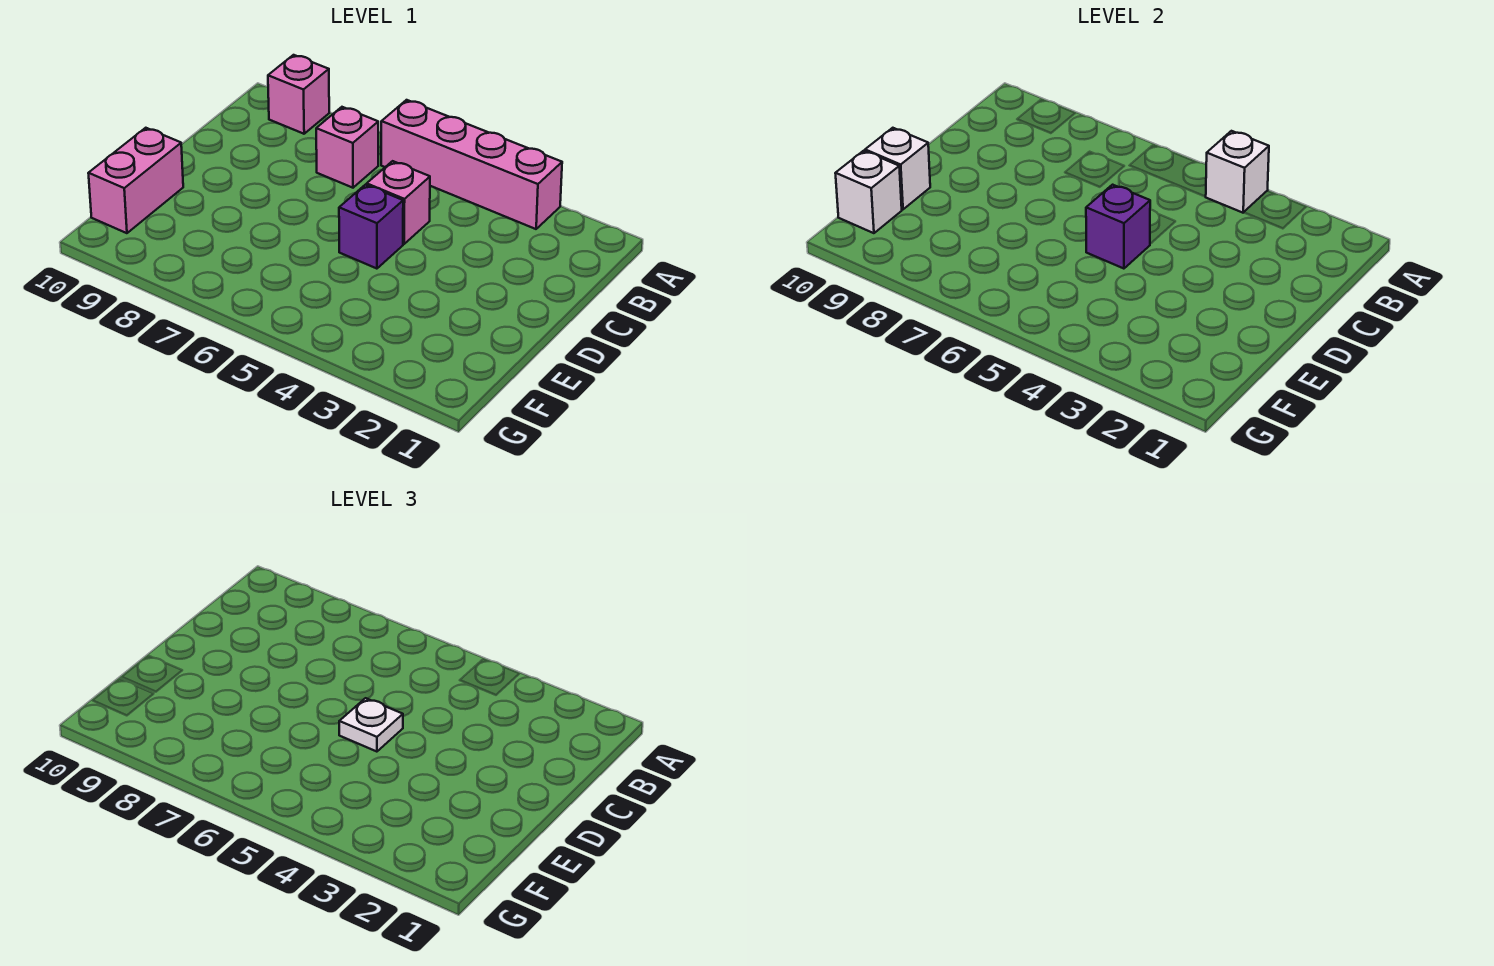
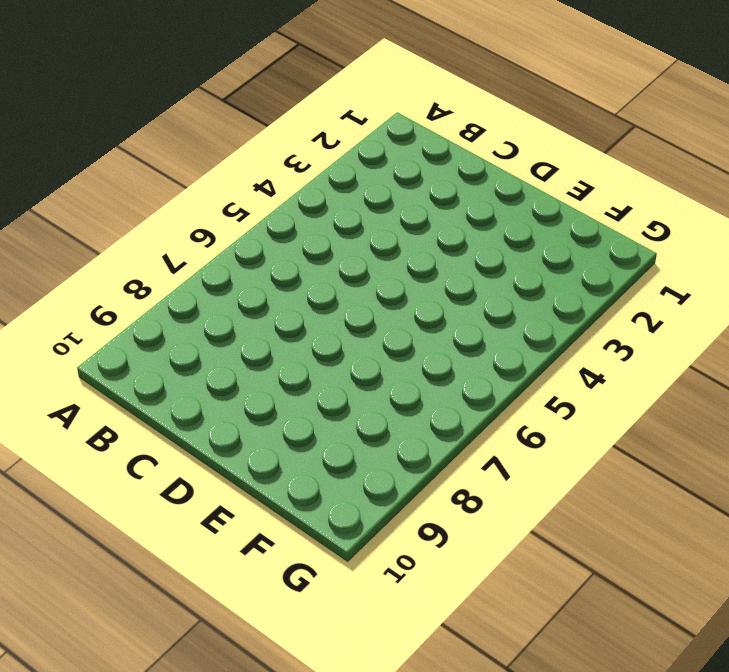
none -> pink brick A3:A6 level 1
none -> pink brick A9 level 1

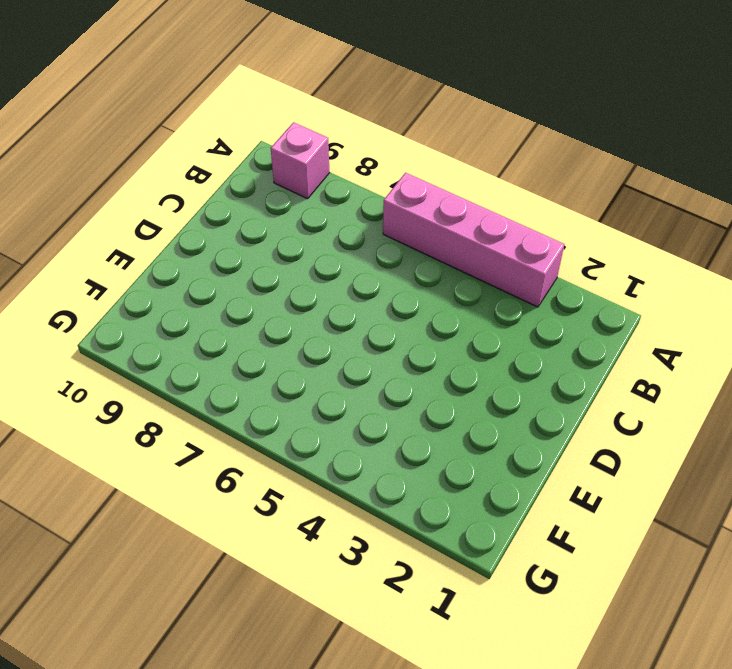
none -> pink brick B7 level 1
none -> pink brick C5 level 1

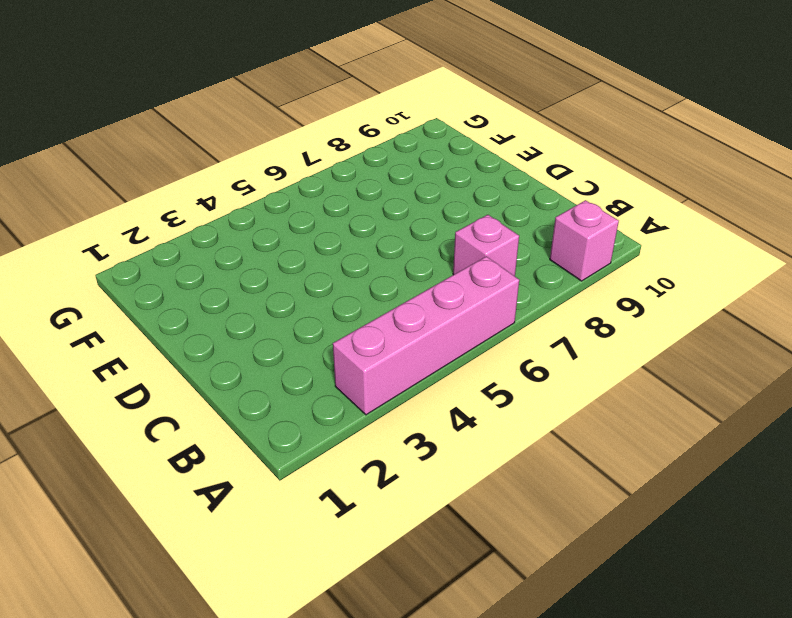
none -> pink brick C5 level 1
none -> purple brick D5 level 1

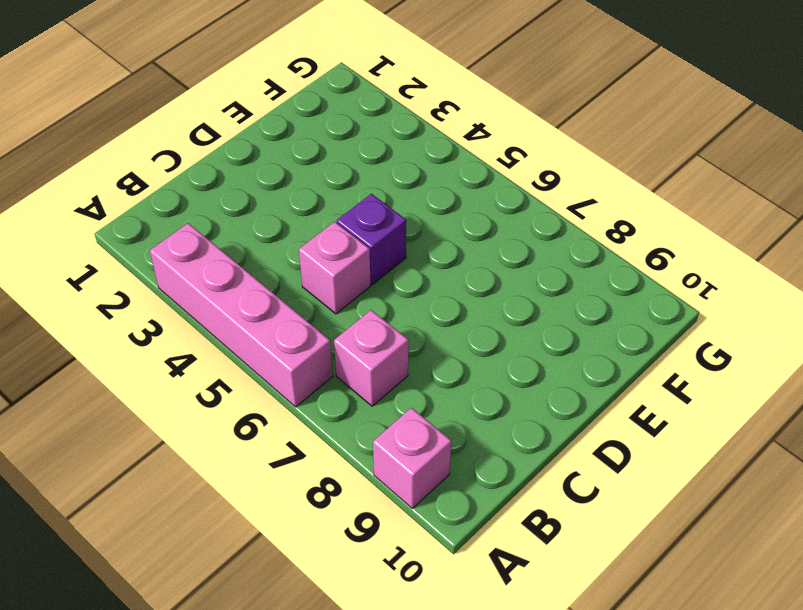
none -> pink brick E10:F10 level 1
none -> white brick A4 level 2

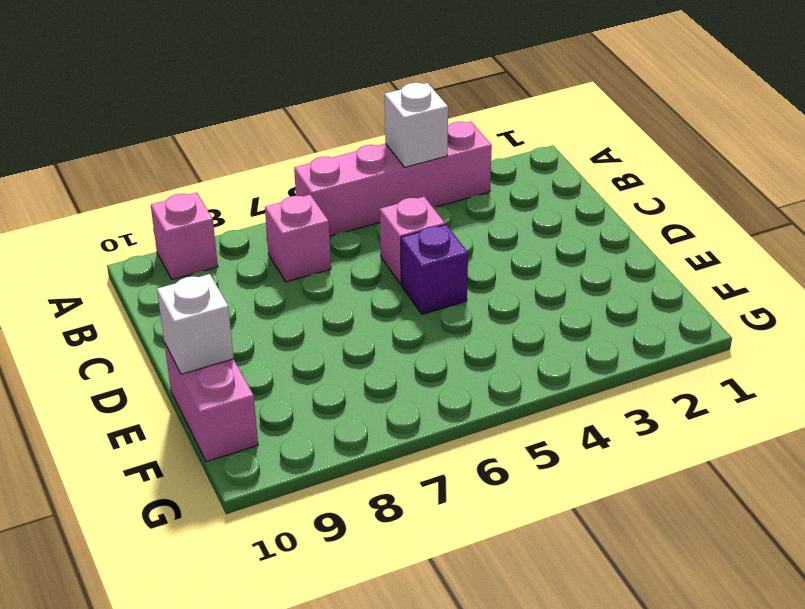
none -> purple brick D5 level 2
none -> white brick F10 level 2

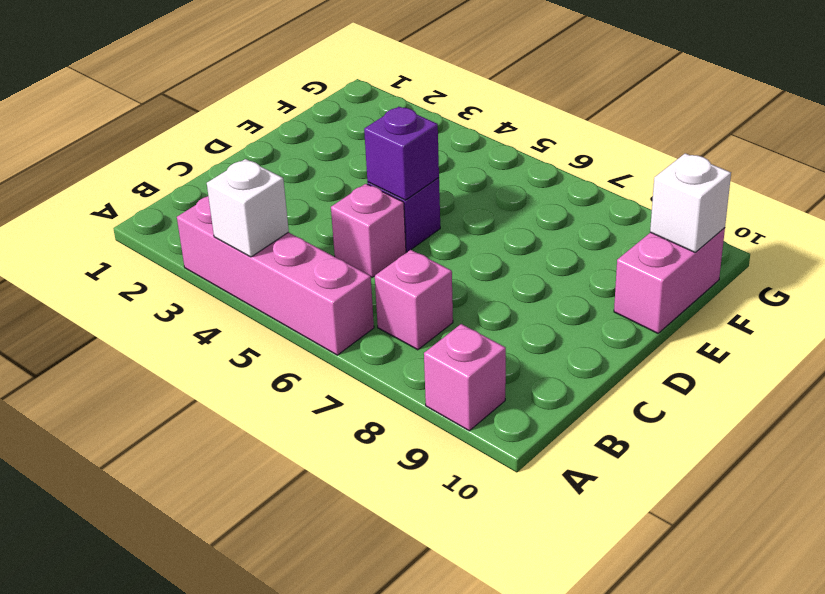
none -> white brick E10 level 2
none -> white plate D5 level 3

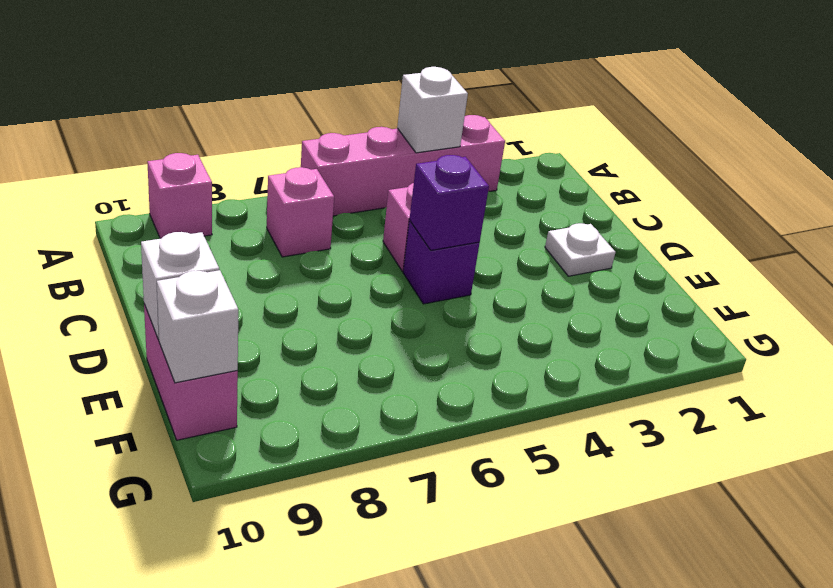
white plate D2 level 1 -> white plate D5 level 3

